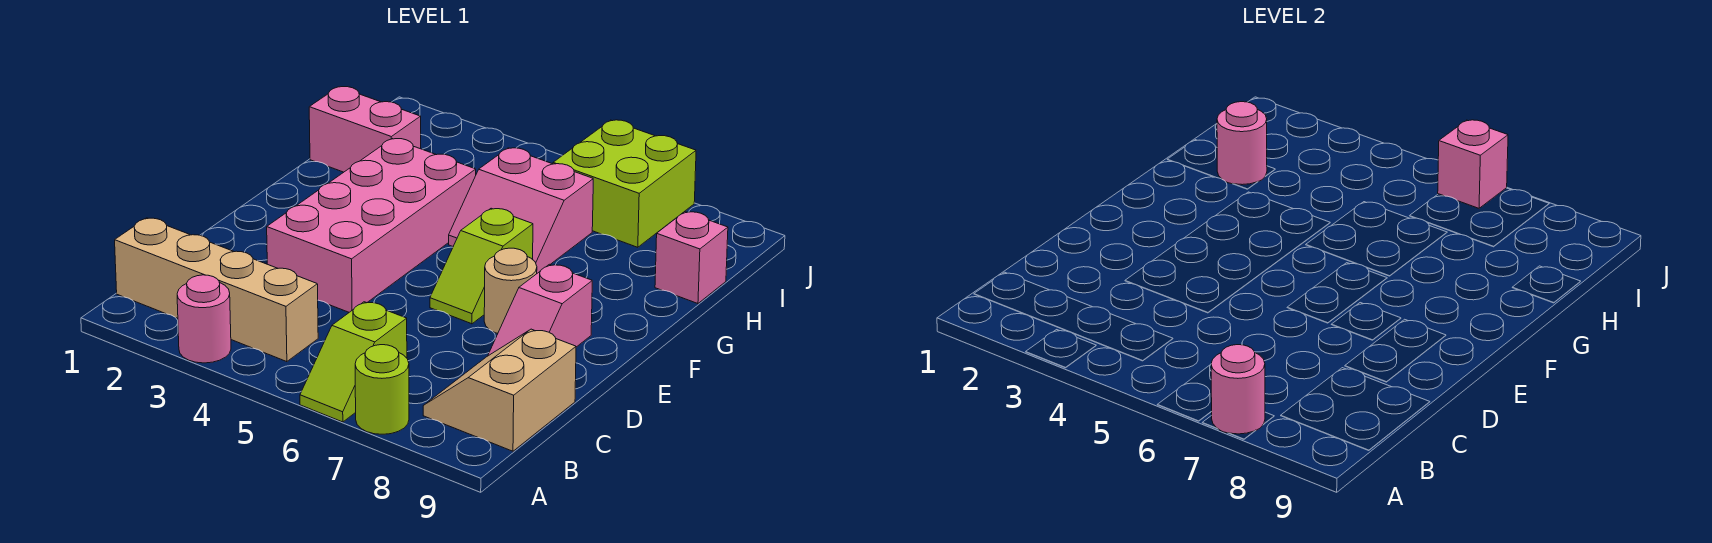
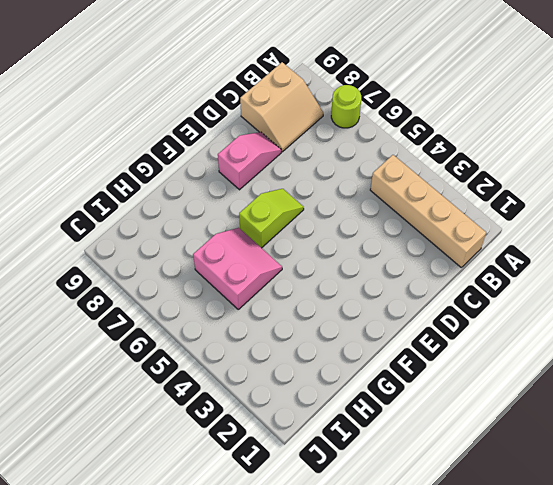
none -> pink round brick A3 level 1
none -> lime slope A6:B6 level 1 top B
none -> pink brick D3:G4 level 1

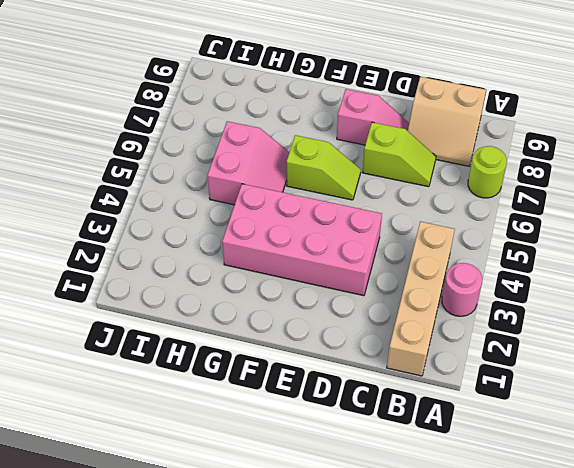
lime slope C7:D7 level 1 top D -> lime slope A6:B6 level 1 top B
none -> tan round brick E7 level 1
none -> pink brick H1:H2 level 1
none -> pink brick H9 level 1

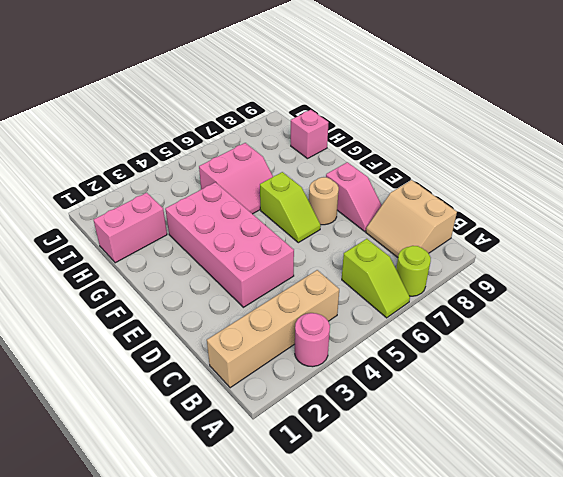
none -> lime brick I6:J7 level 1
none -> pink round brick A7 level 2
none -> pink round brick H2 level 2

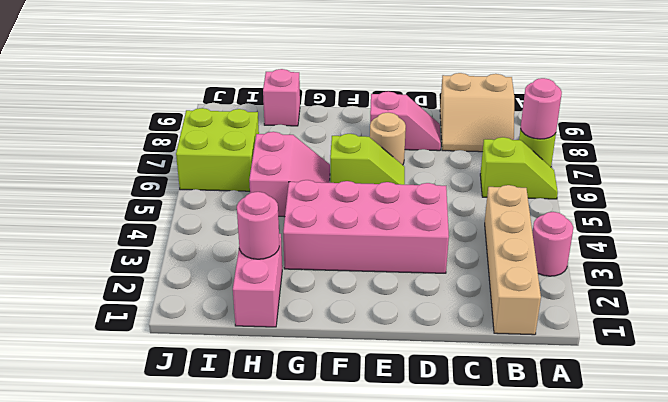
none -> pink brick J6 level 2

